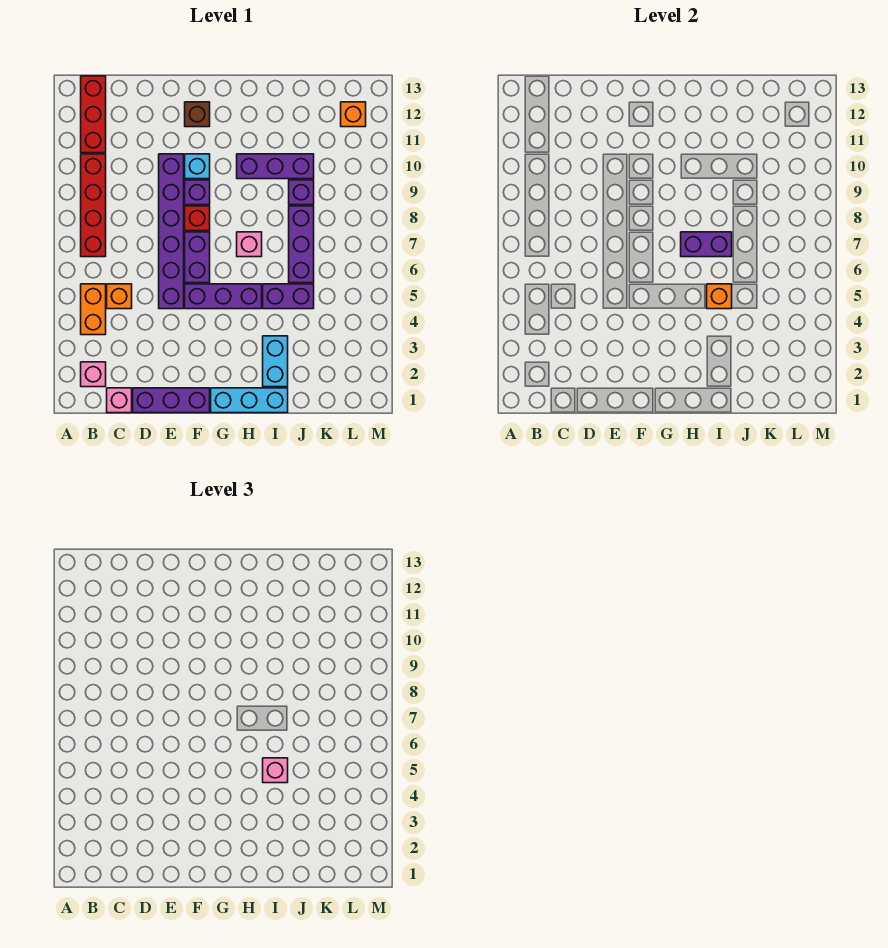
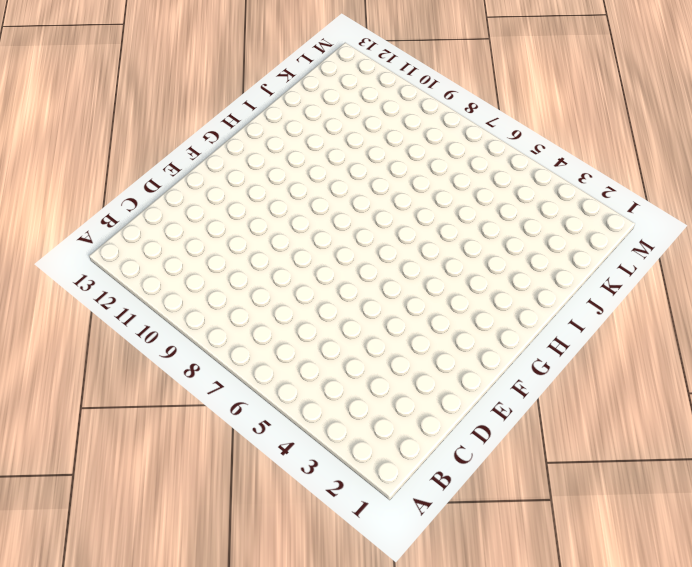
none -> pink brick B2 level 1
none -> orange brick B4:B5 level 1
none -> red brick B7:B10 level 1

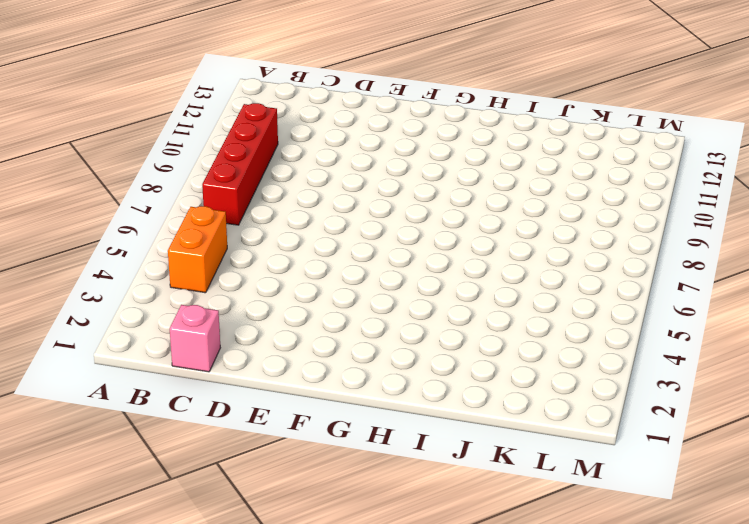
none -> pink brick B2 level 1
none -> red brick B11:B13 level 1
none -> orange brick C5 level 1

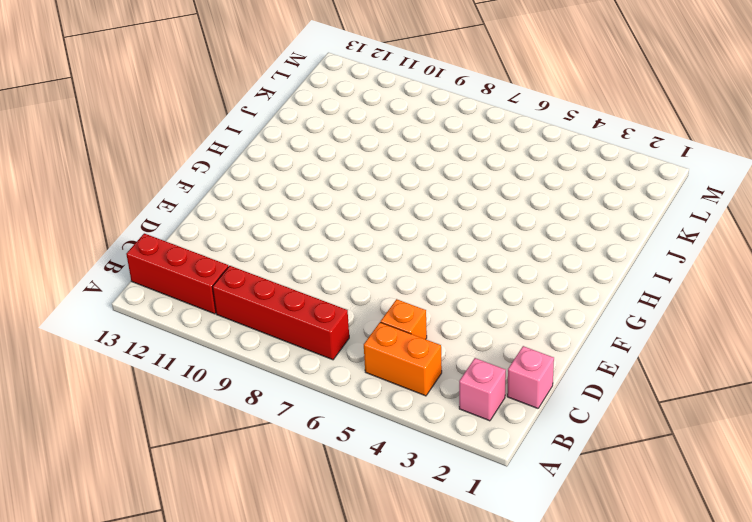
none -> purple brick D1:F1 level 1
none -> purple brick E5:E10 level 1
none -> purple brick F5:H5 level 1

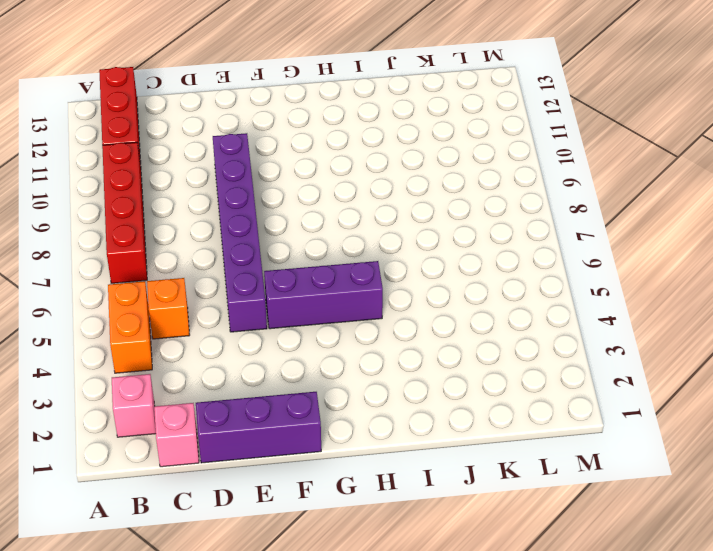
none -> purple brick F6:F7 level 1
none -> red brick F8 level 1
none -> purple brick F9 level 1

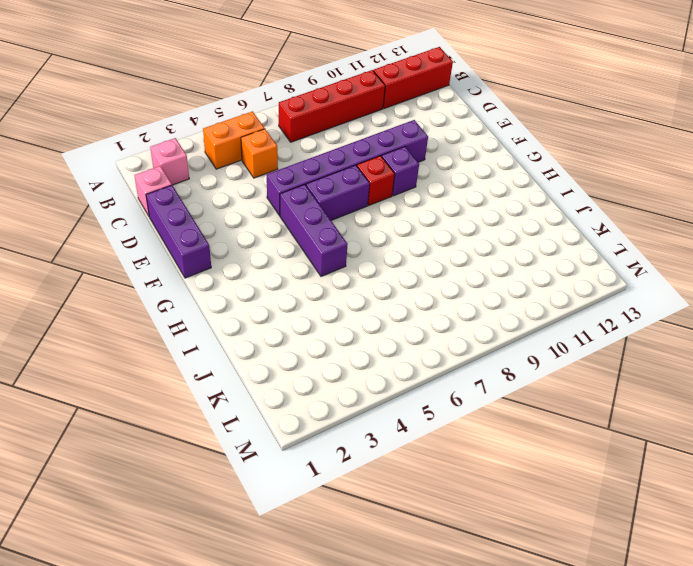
none -> cyan brick F10 level 1
none -> brown brick F12 level 1
none -> cyan brick G1:I1 level 1

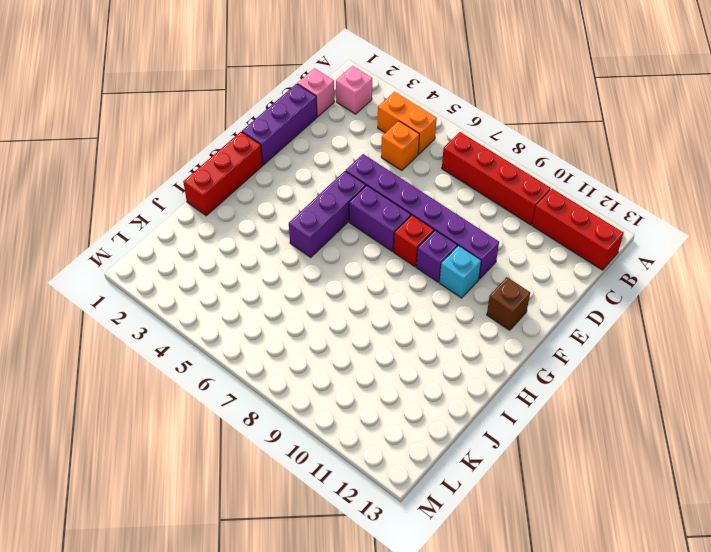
red brick G1:I1 level 1 -> cyan brick G1:I1 level 1
none -> pink brick H7 level 1
none -> purple brick H10:J10 level 1
none -> cyan brick I2:I3 level 1

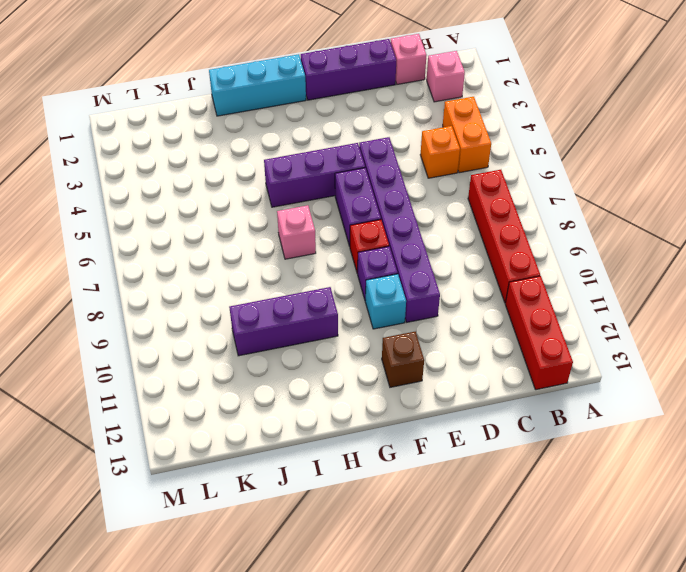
none -> cyan brick I2:I3 level 1
none -> purple brick I5:J5 level 1
none -> purple brick J6:J8 level 1

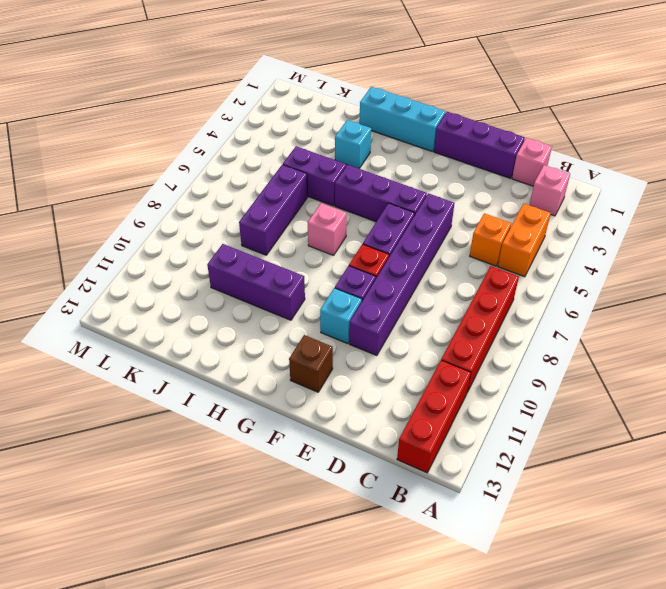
cyan brick I3 level 1 -> cyan brick I2:I3 level 1
none -> purple brick J9 level 1
none -> orange brick L12 level 1
none -> purple brick H7:I7 level 2

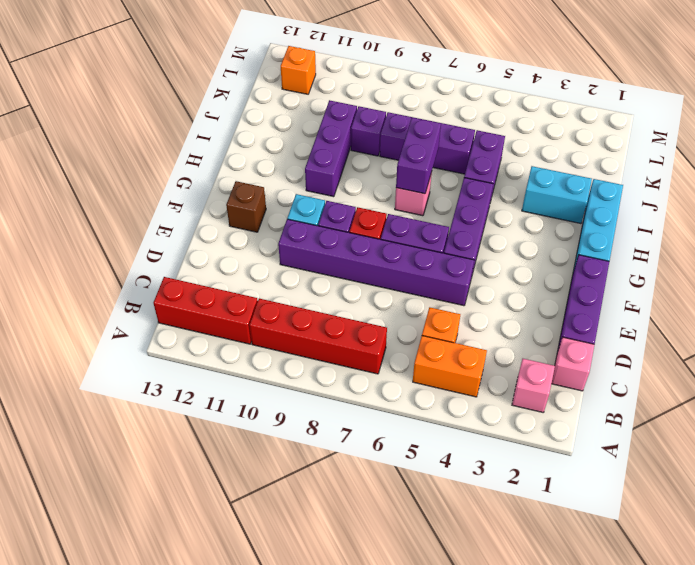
none -> orange brick I5 level 2
none -> pink brick I5 level 3

